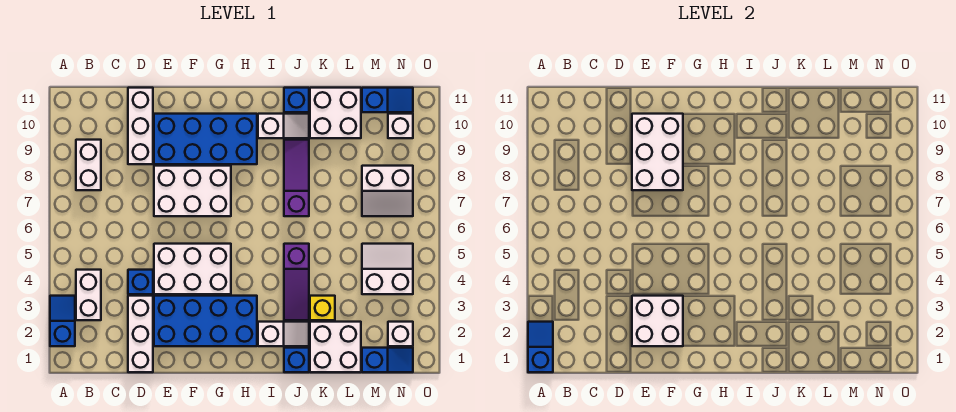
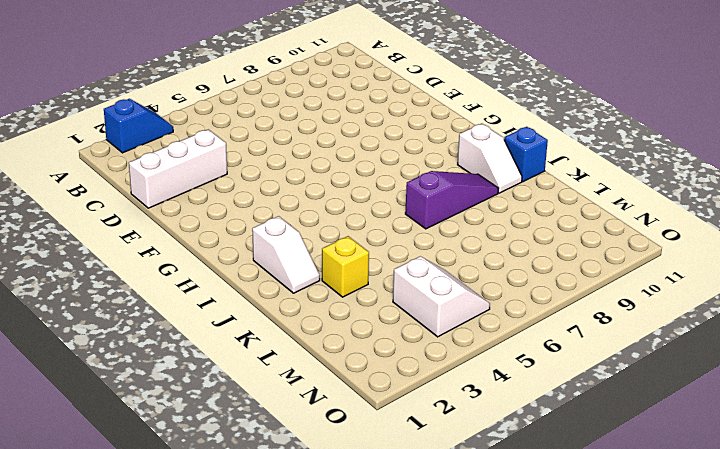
none -> white brick B3:B4 level 1
none -> white brick B8:B9 level 1
none -> blue brick D4 level 1

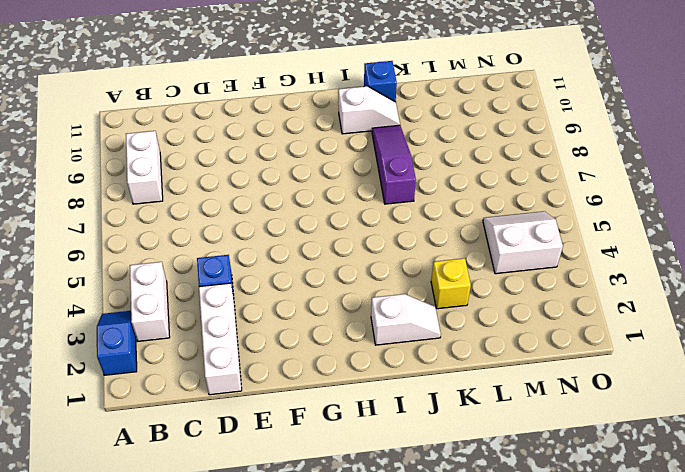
none -> white brick D9:D11 level 1
none -> blue brick E2:H3 level 1
none -> white brick E4:G5 level 1

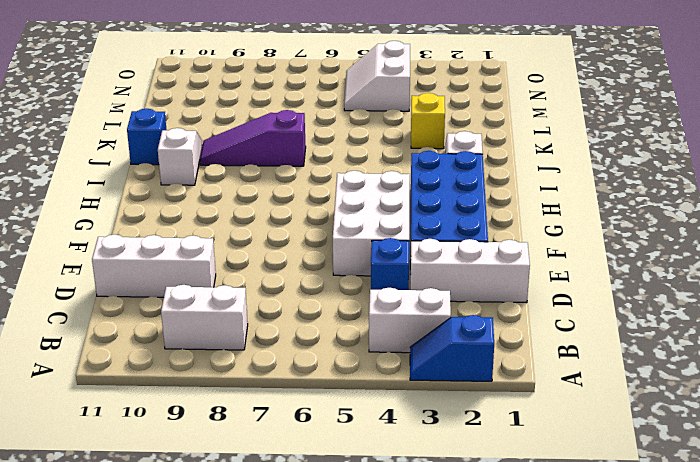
none -> white brick E7:G8 level 1
none -> blue brick E9:H10 level 1
none -> blue brick J1 level 1

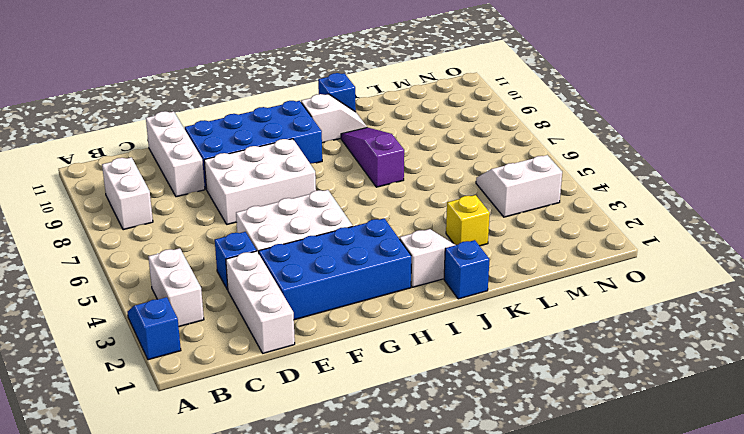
none -> purple slope J3:J5 level 1 top 5
none -> white brick K1:L2 level 1
none -> white brick K10:L11 level 1

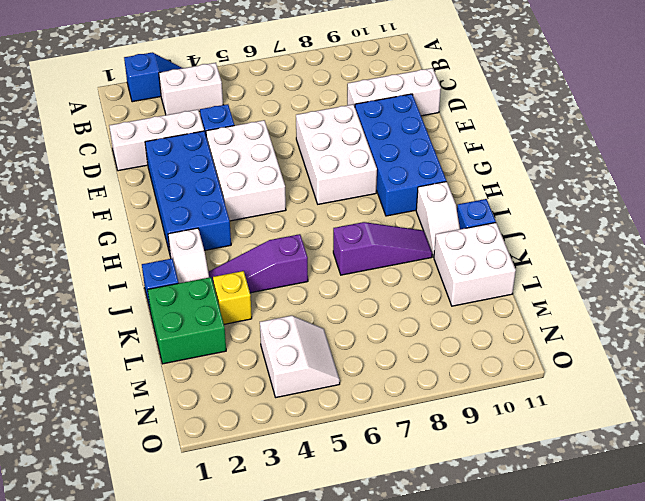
green brick K1:L2 level 1 -> white brick K1:L2 level 1
none -> white brick B8:B9 level 1
none -> blue slope M1:N1 level 1 top M
none -> white slope M7:N8 level 1 top 8

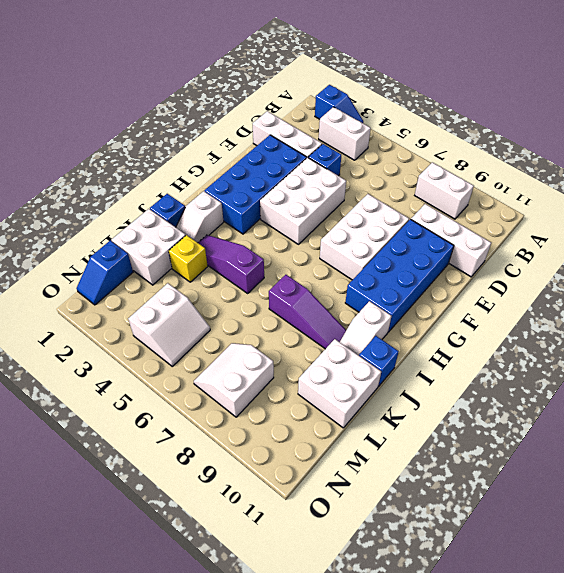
none -> blue slope M11:N11 level 1 top M
none -> white brick N2 level 1
none -> white brick N10 level 1

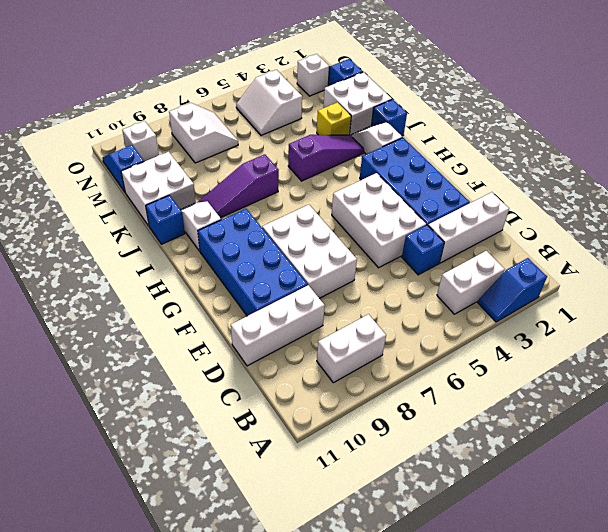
none -> blue slope A1:A2 level 2 top 1
none -> white brick E2:F3 level 2
none -> white brick E8:F10 level 2

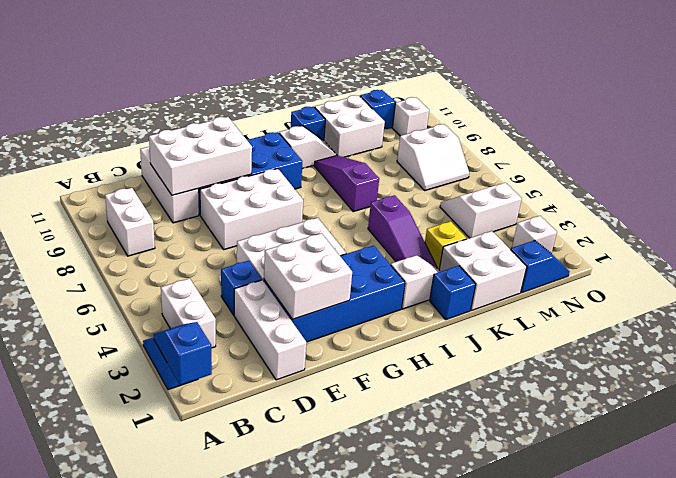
white brick D9:F10 level 2 -> white brick E8:F10 level 2

